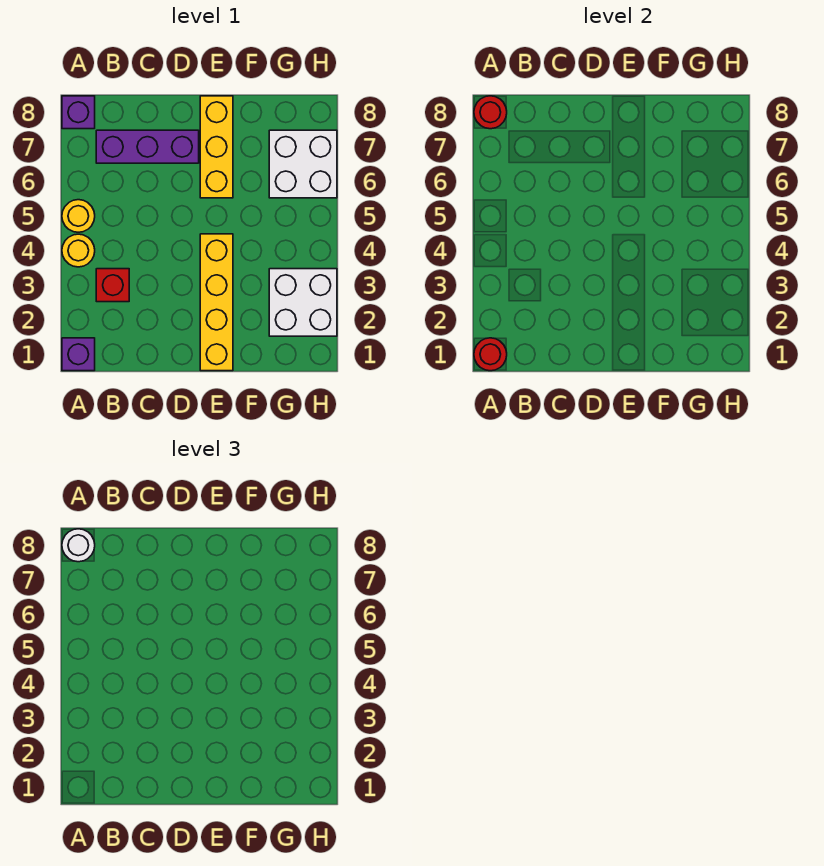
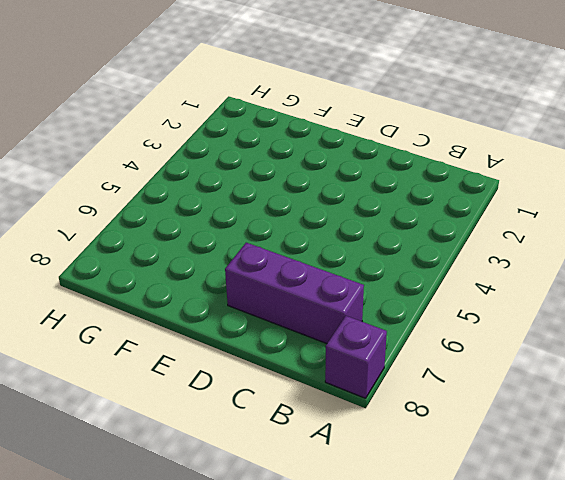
none -> purple brick A1 level 1
none -> yellow round brick A4 level 1
none -> yellow round brick A5 level 1

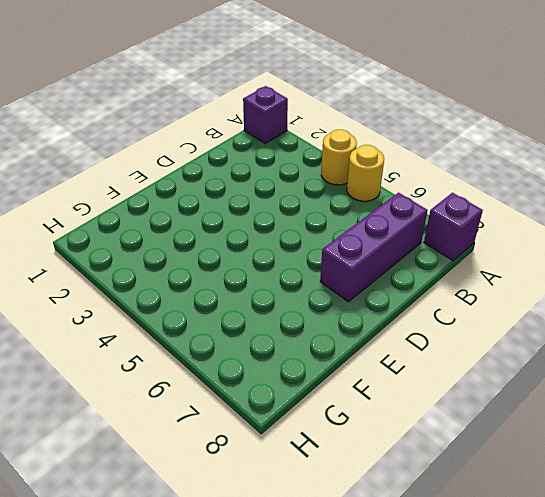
none -> red brick B3 level 1
none -> yellow brick E1:E4 level 1
none -> yellow brick E6:E8 level 1

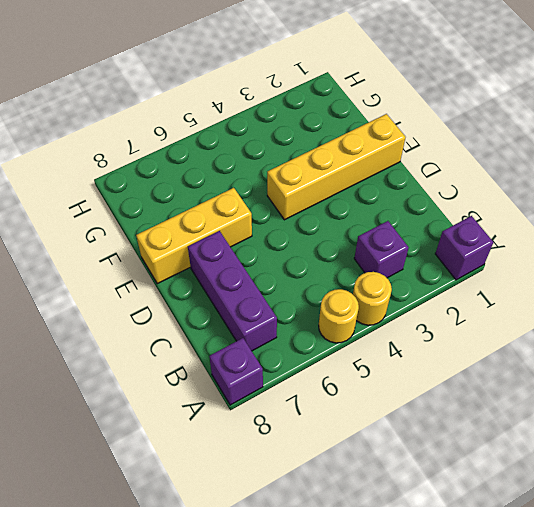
purple brick B3 level 1 -> red brick B3 level 1
none -> white brick G2:H3 level 1
none -> white brick G6:H7 level 1
none -> red round brick A1 level 2

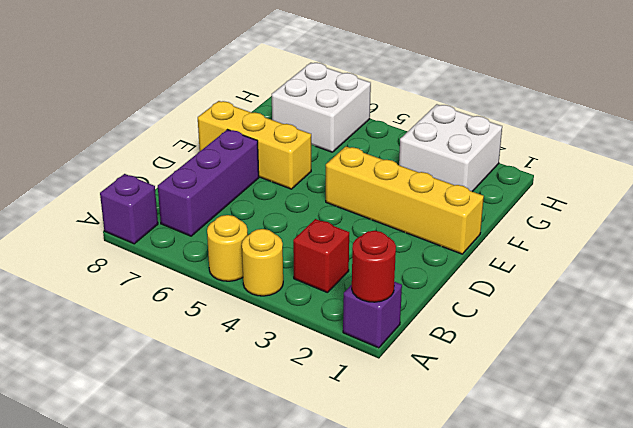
none -> red round brick A8 level 2
none -> white round brick A8 level 3

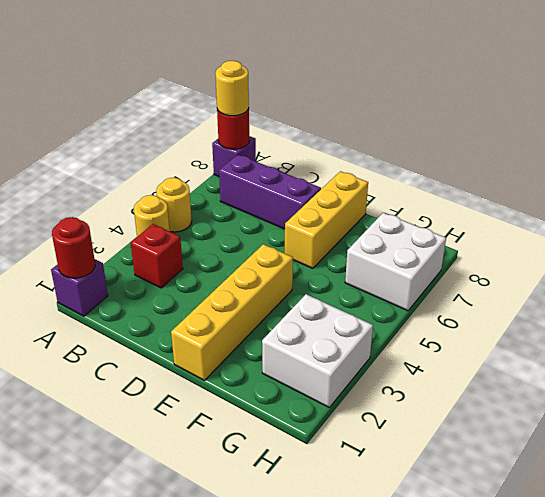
yellow round brick A8 level 3 -> white round brick A8 level 3

